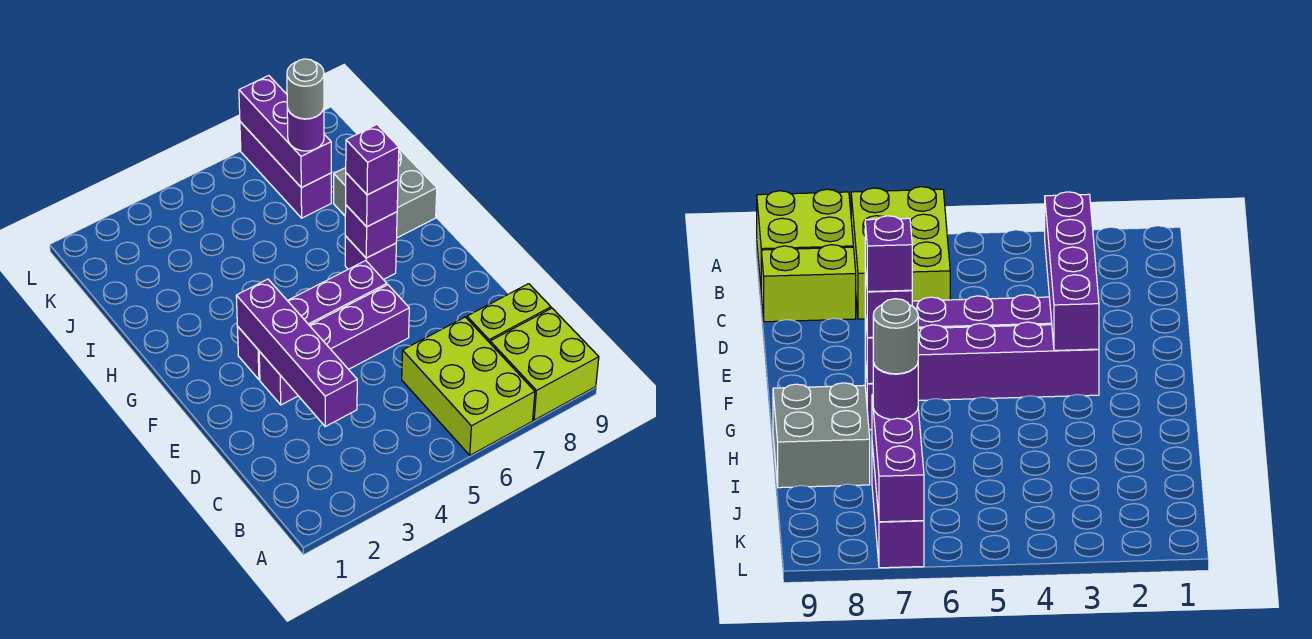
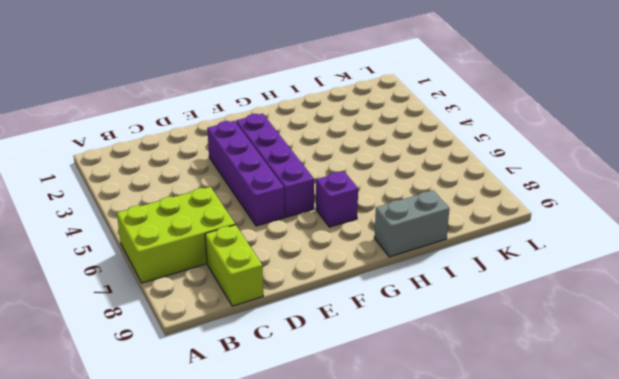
grey brick H9:I9 level 1 -> grey brick H8:I9 level 1
none -> lime brick A8:B9 level 1
none -> purple brick J7:L7 level 1
none -> purple brick C3:F3 level 2

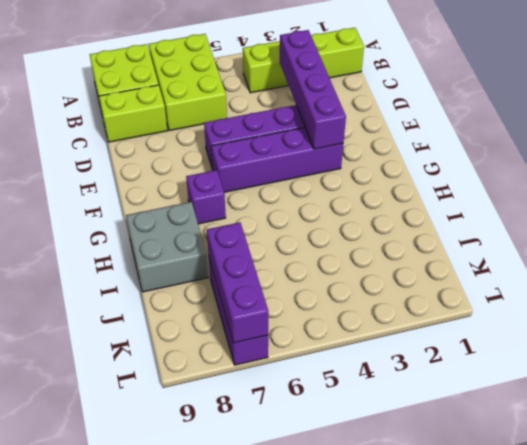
lime brick B1:B4 level 1 -> none
none -> purple brick G7 level 2
none -> purple brick G7 level 3
none -> purple round brick J7 level 3

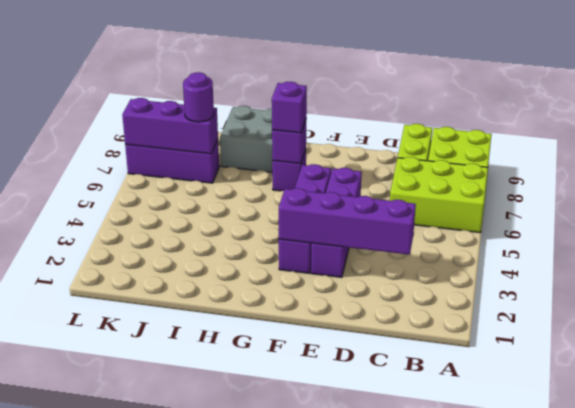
none -> purple brick G7 level 4
none -> grey round brick J7 level 4

